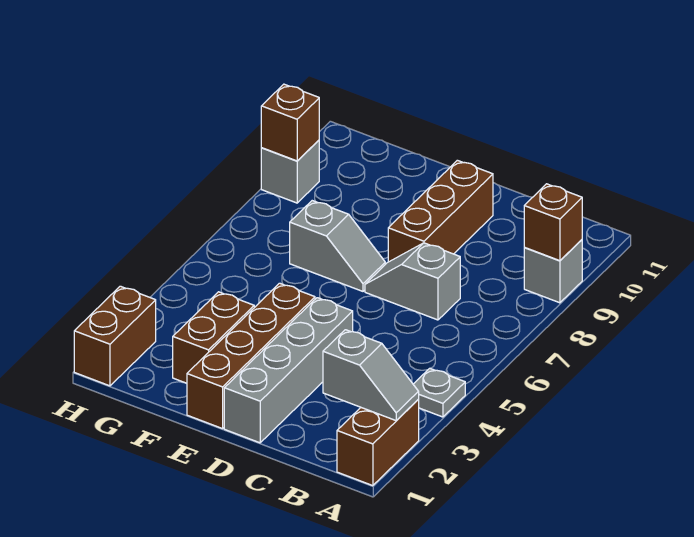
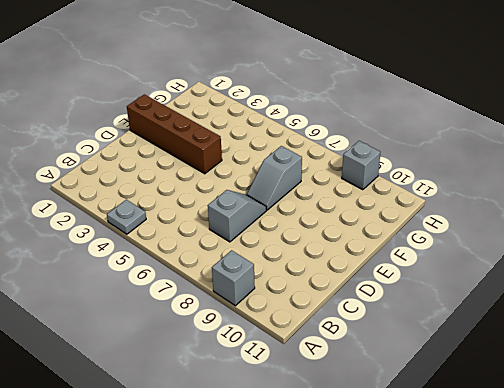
none -> brown brick A1:A2 level 1
none -> grey brick D1:D4 level 1
none -> brown brick D8:D10 level 1

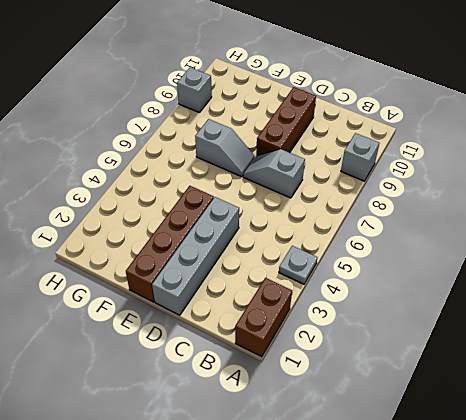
none -> brown brick F2:F3 level 1
none -> brown brick H1:H2 level 1
none -> grey slope A2:B2 level 2 top B

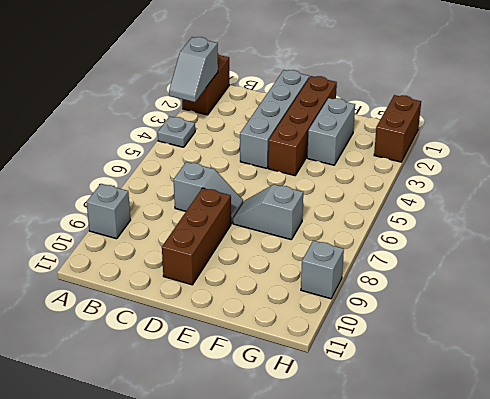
grey slope A2:A3 level 2 top 2 -> grey slope A2:B2 level 2 top B
grey brick F2:F3 level 1 -> brown brick F2:F3 level 1
none -> brown brick A9 level 2
none -> brown brick H9 level 2

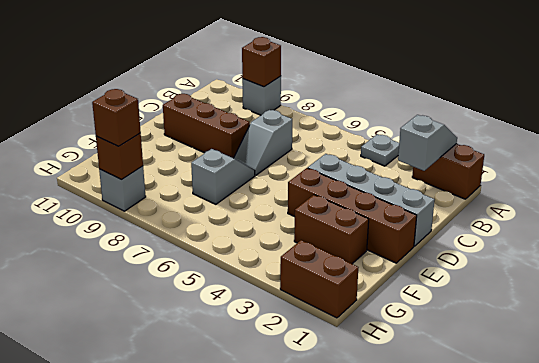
brown brick H9 level 3 -> none

